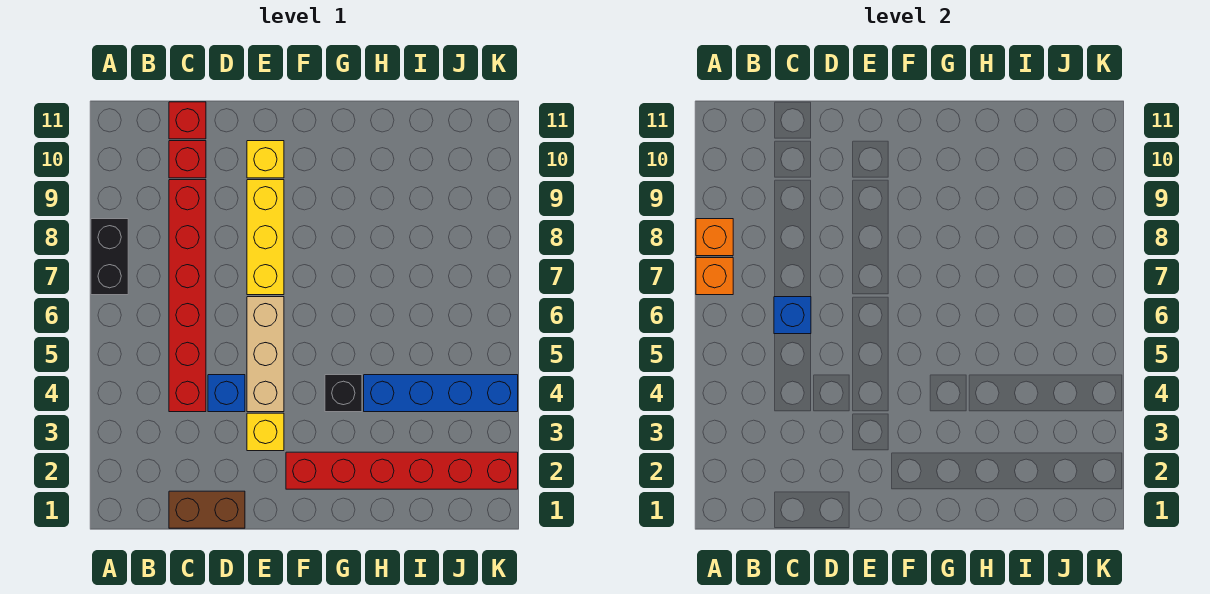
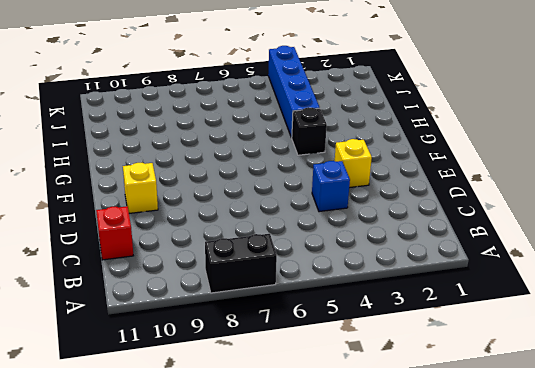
none -> brown brick C1:D1 level 1
none -> red brick C4:C9 level 1
none -> red brick C10 level 1

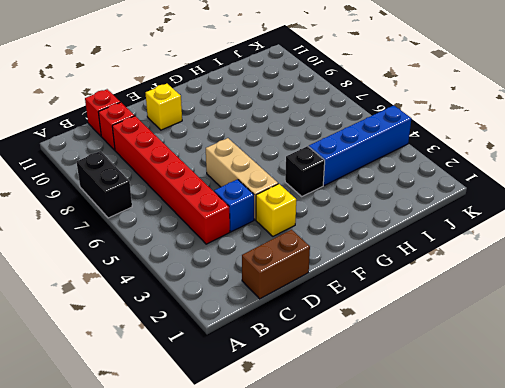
none -> yellow brick E7:E9 level 1
none -> red brick F2:K2 level 1
none -> orange brick A7 level 2

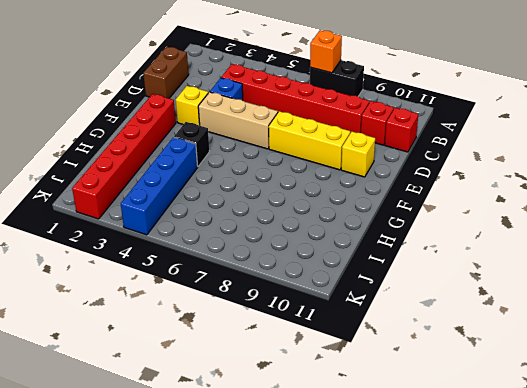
none -> orange brick A8 level 2
none -> blue brick C6 level 2

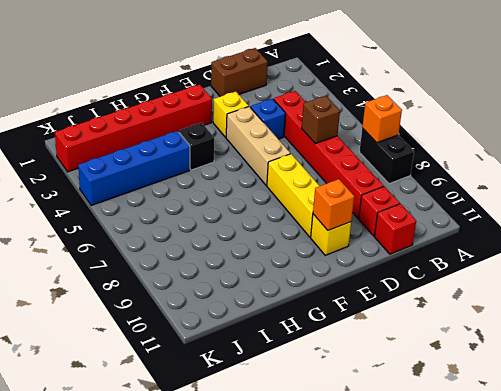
brown brick C6 level 2 -> blue brick C6 level 2
orange brick E10 level 2 -> orange brick A8 level 2

